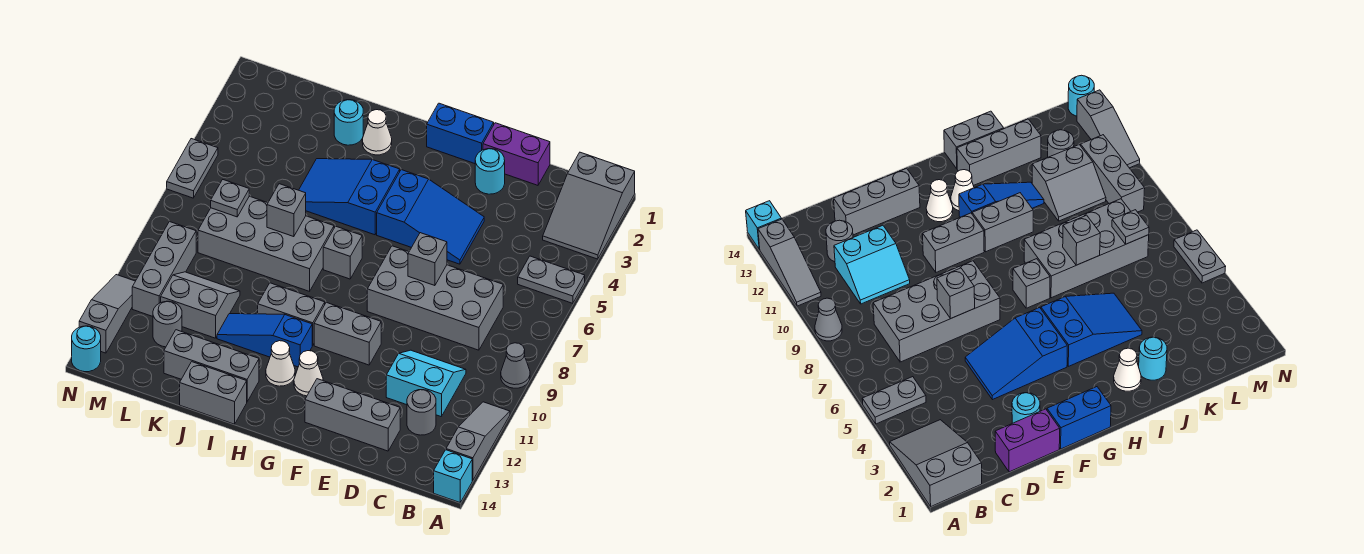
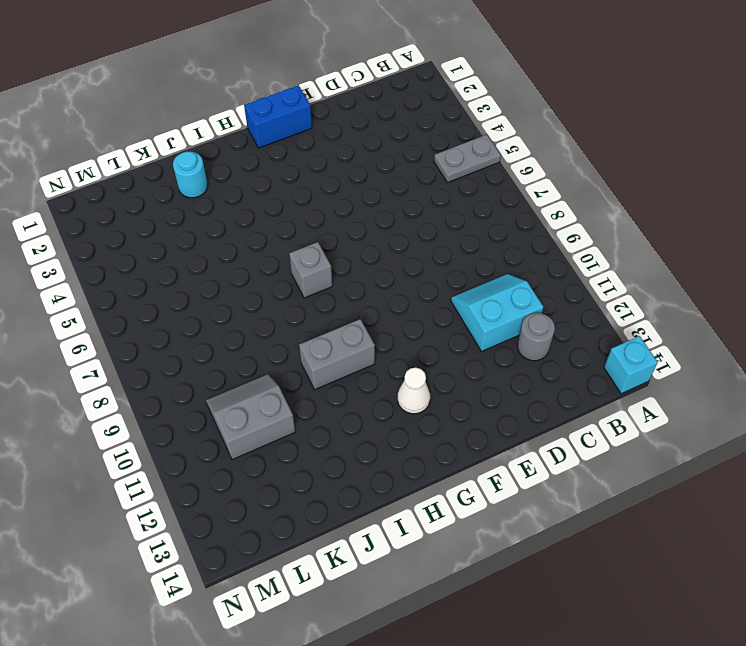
none -> grey slope A1:B3 level 1 top 1
none -> grey cone A9 level 1
none -> grey slope A11:A13 level 1 top 13
none -> grey brick C7:F8 level 1

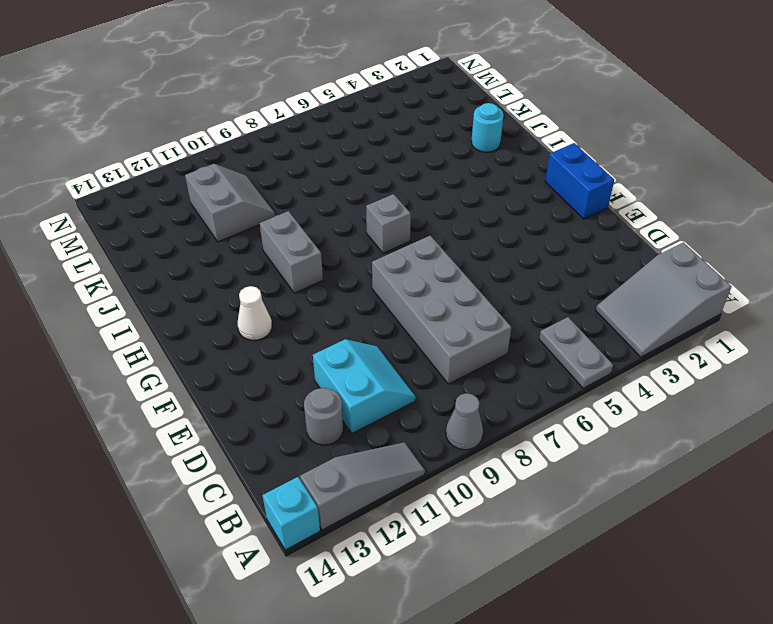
none -> purple brick D1:E1 level 1
none -> grey brick D13:F13 level 1
none -> cyan round brick E2 level 1
none -> blue slope E4:G5 level 1 top G

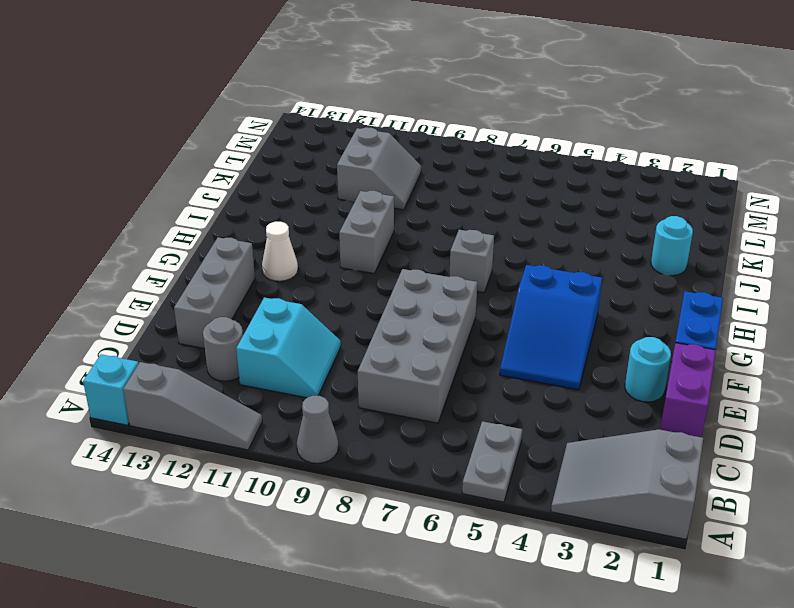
none -> grey brick F10:G10 level 1
none -> blue slope H4:J5 level 1 top H
none -> blue slope H11:J11 level 1 top H
none -> white cone H12 level 1

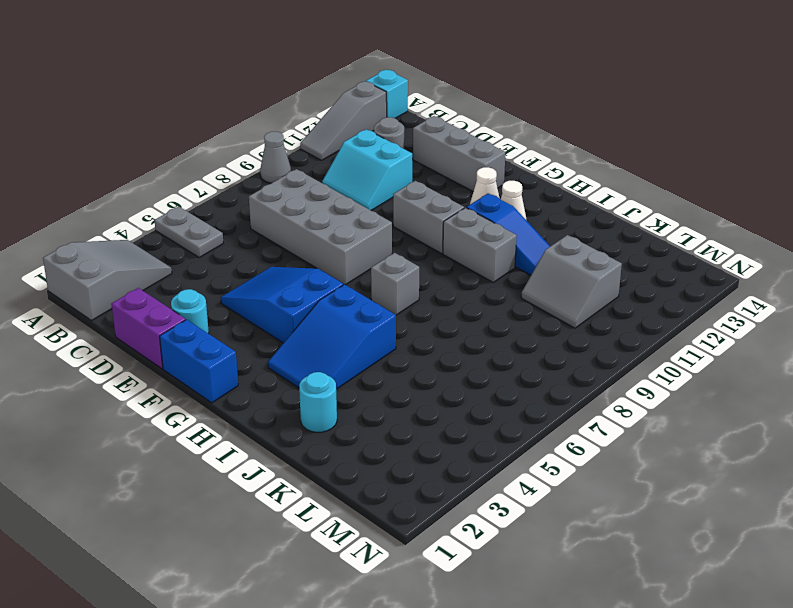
blue slope H3:I5 level 1 top 5 -> blue slope H4:J5 level 1 top H
none -> white cone I2 level 1
none -> grey brick I7:L8 level 1
none -> grey brick I13:K13 level 1
none -> grey brick I14:J14 level 1

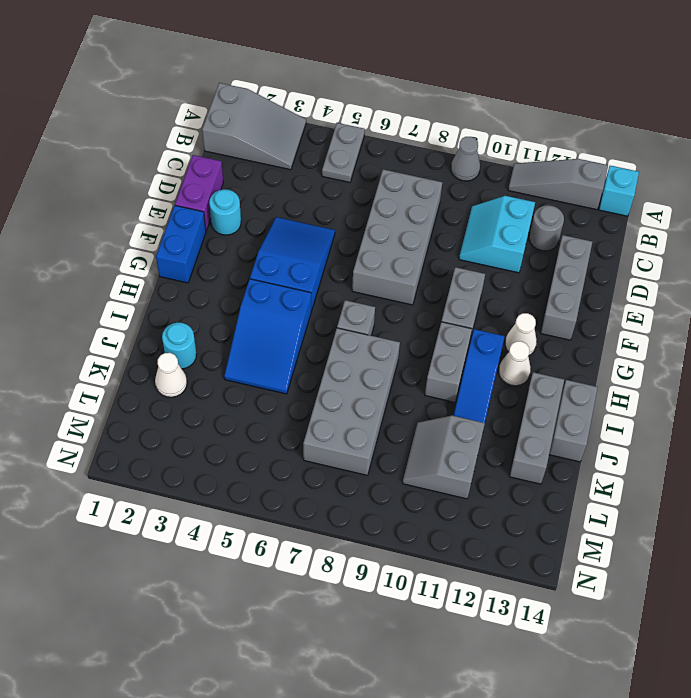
white cone K2 level 1 -> white cone I2 level 1
none -> grey round brick L12 level 1
none -> grey brick M9:M11 level 1
none -> grey plate N5:N6 level 1
none -> grey slope N11:N13 level 1 top 13

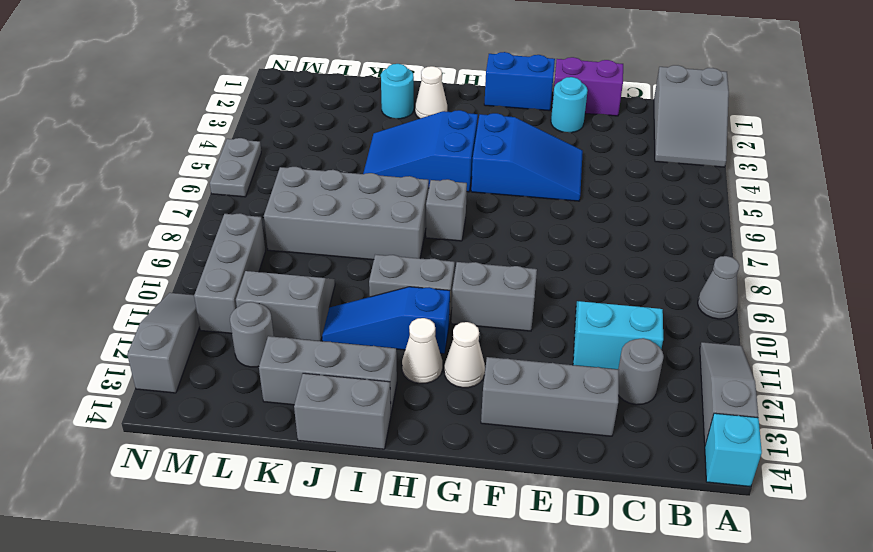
none -> grey plate A5:B5 level 1
none -> grey brick C7:F8 level 1
none -> cyan round brick N14 level 1
none -> grey brick E7 level 2

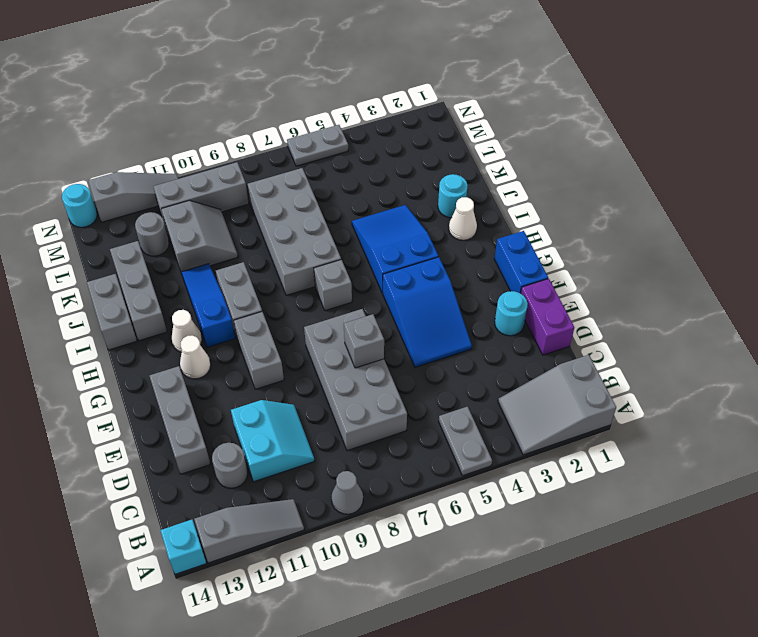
none -> grey brick J7 level 2
none -> grey plate L7 level 2

